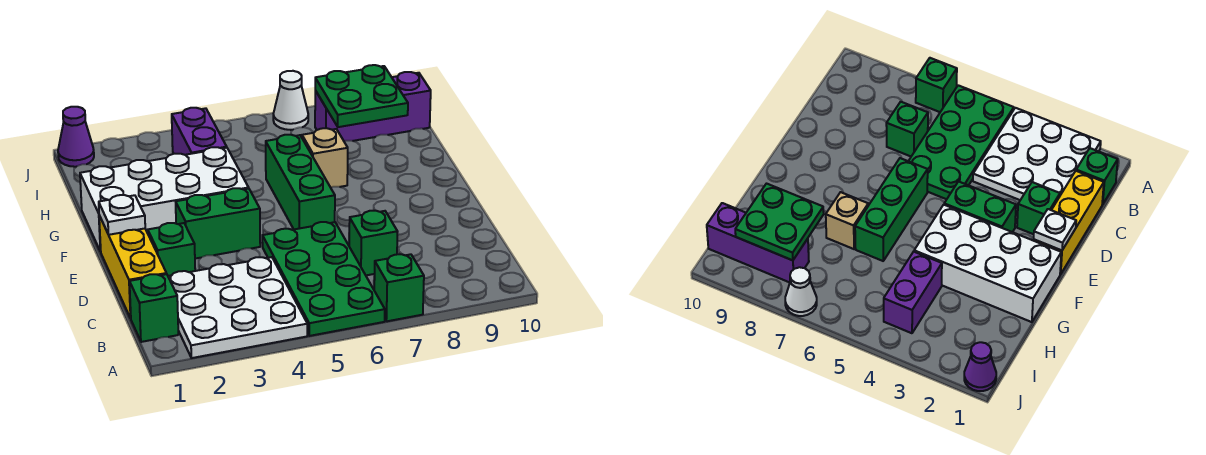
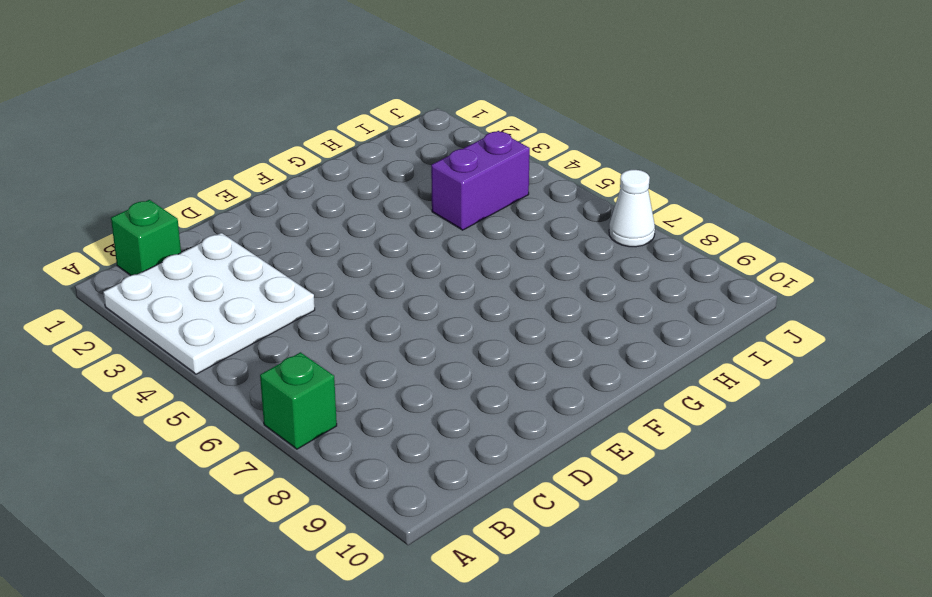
none -> green plate A5:D6 level 1
none -> yellow brick C1:E1 level 1
none -> green brick C7 level 1

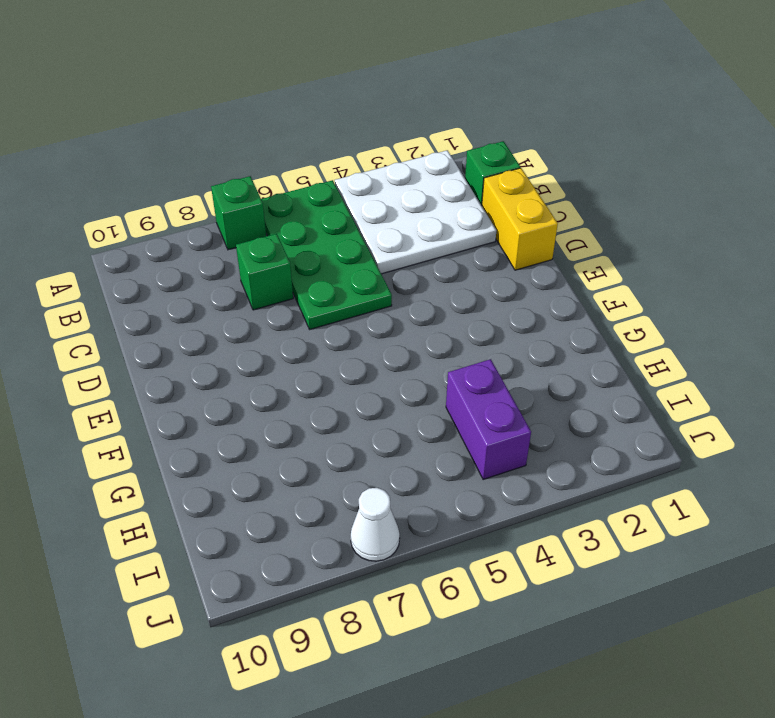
yellow brick C1:D1 level 1 -> yellow brick C1:E1 level 1
none -> green brick D2 level 1
none -> green brick E3:E4 level 1
none -> green brick E6:G6 level 1

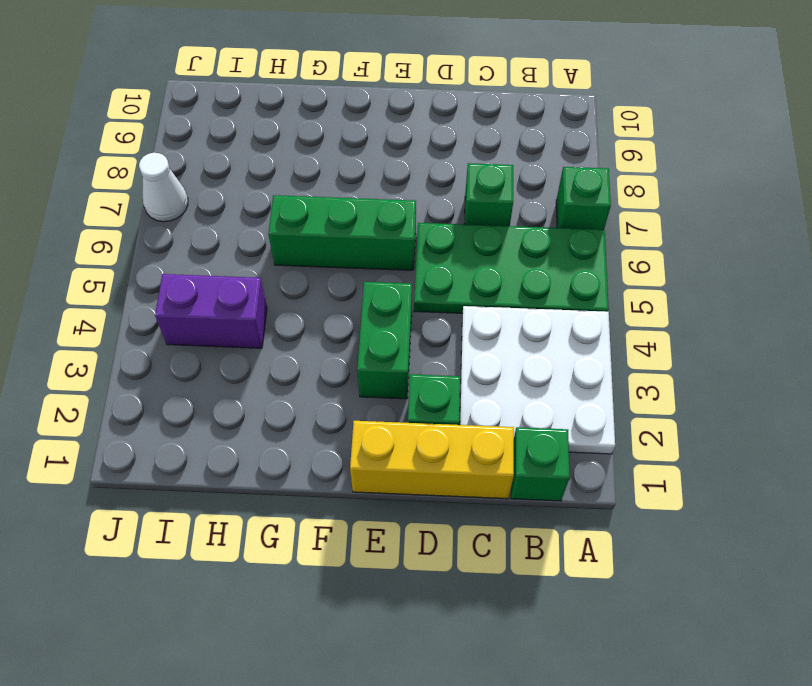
none -> white brick F1:G4 level 1
none -> tan brick G7 level 1
none -> purple brick I8:I10 level 1

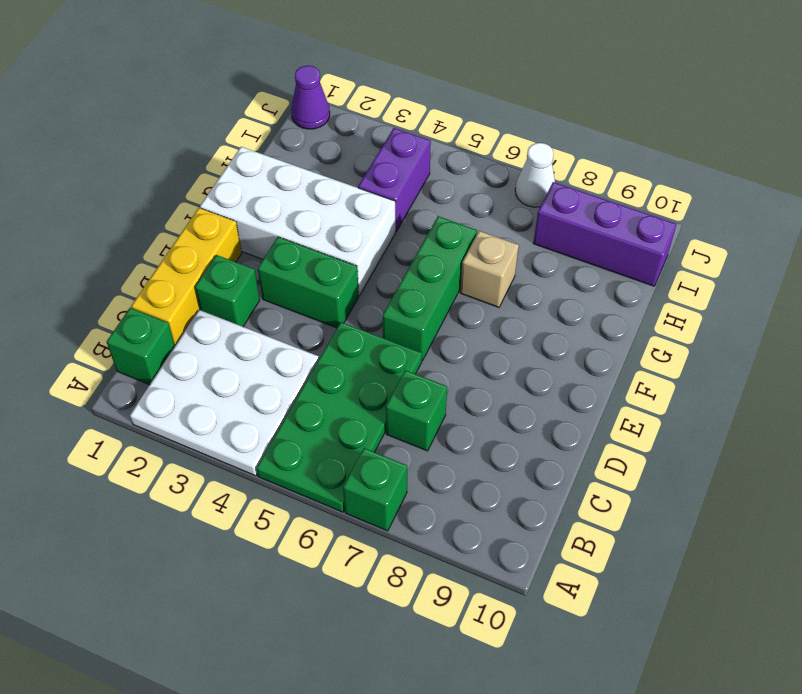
none -> white plate E1 level 2
none -> green plate H8:I9 level 2

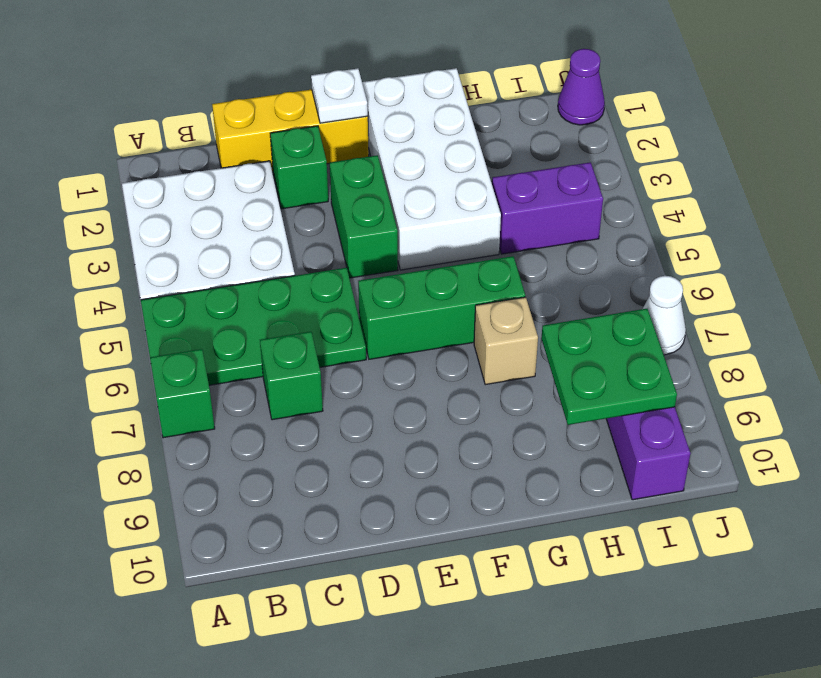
none -> green brick B1 level 1

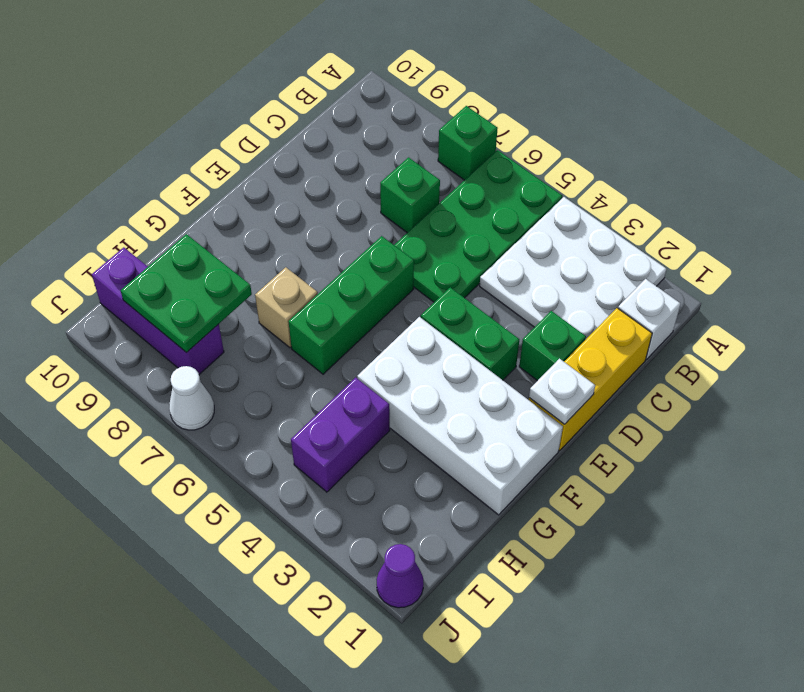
white brick B1 level 1 -> green brick B1 level 1

